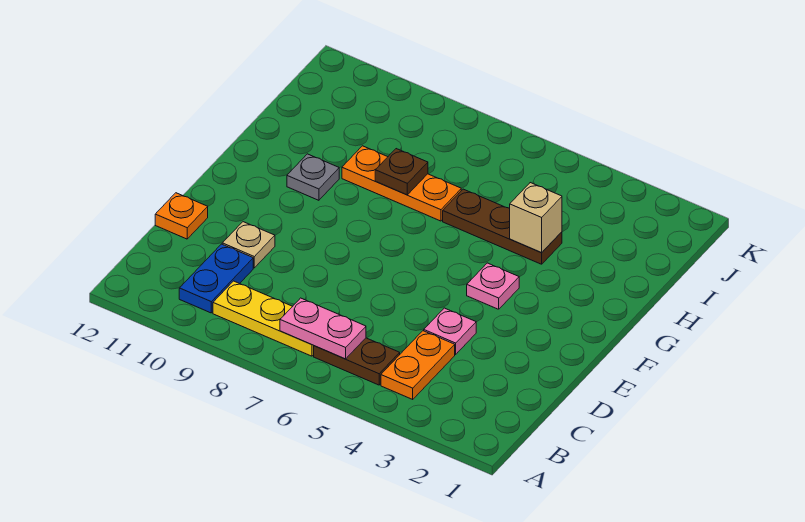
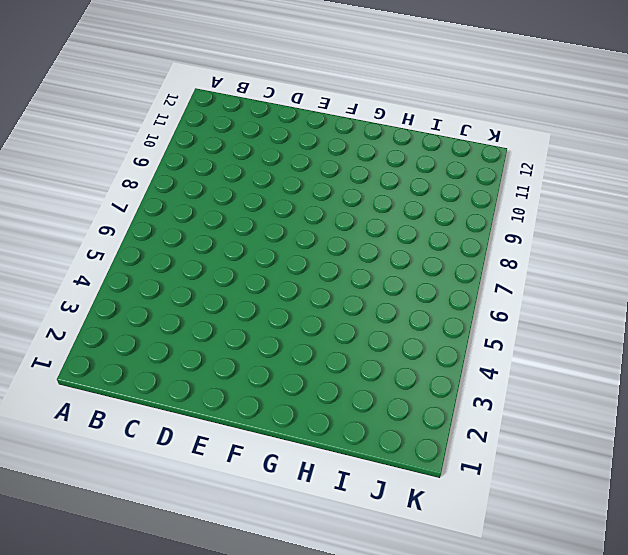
none -> orange plate B4:C4 level 1
none -> brown plate B5:B6 level 1
none -> yellow plate B7:B9 level 1

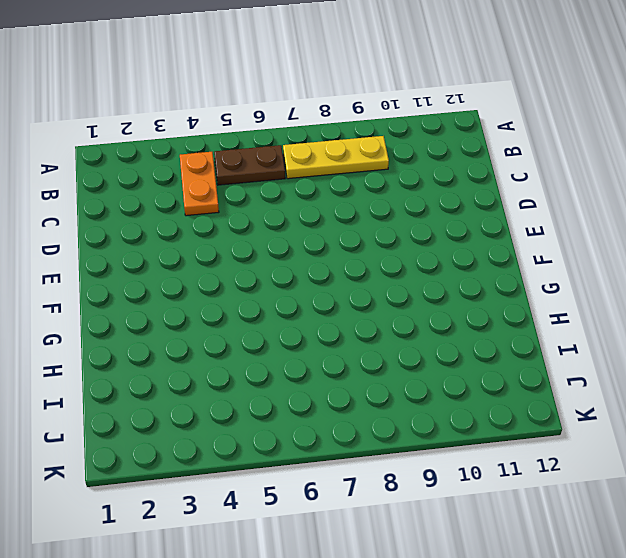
none -> blue plate B10:C10 level 1
none -> pink plate D4 level 1
none -> tan plate D10 level 1

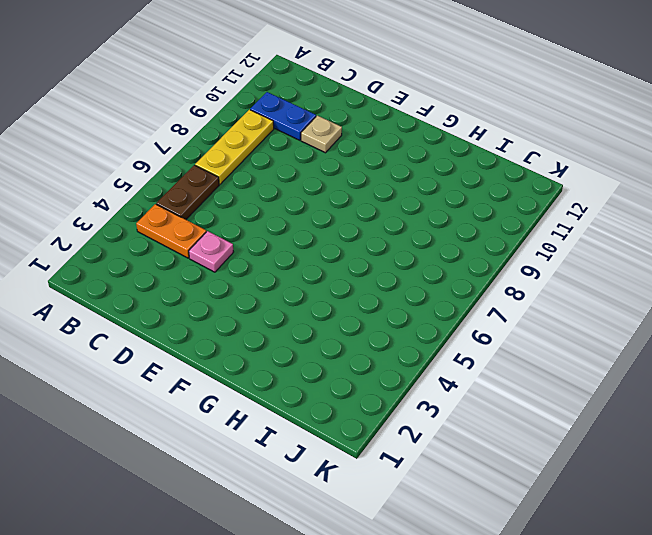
none -> orange plate D12 level 1
none -> pink plate F4 level 1
none -> grey plate G10 level 1

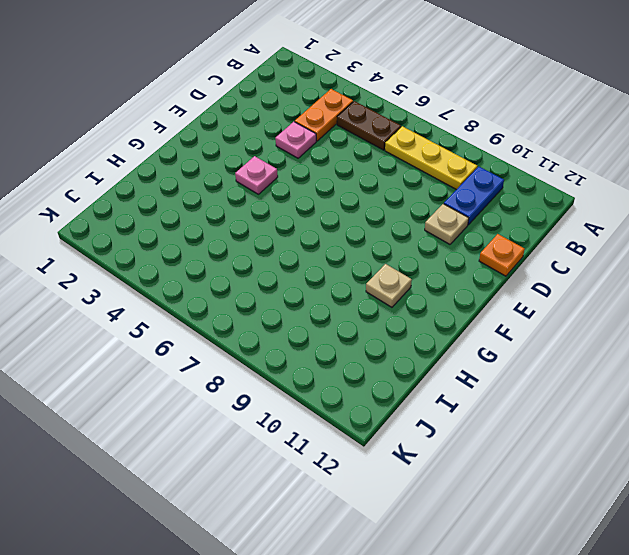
tan plate G10 level 1 -> grey plate G10 level 1
none -> brown plate H4:H6 level 1
none -> orange plate H7:H9 level 1
none -> pink plate B6:B7 level 2

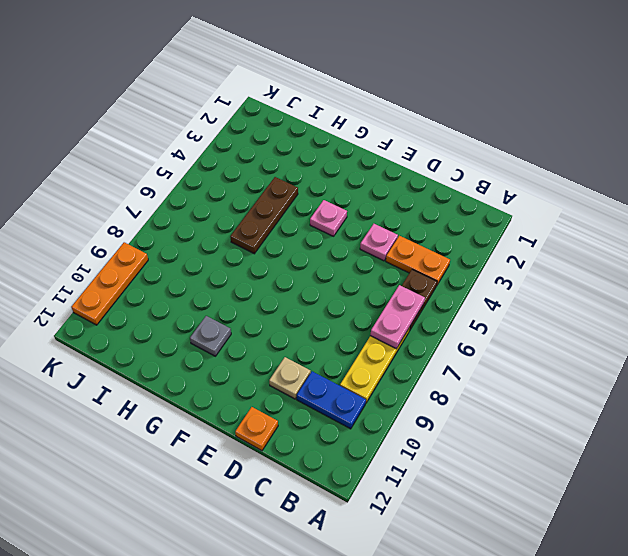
orange plate K9:K11 level 1 -> orange plate H7:H9 level 1
none -> tan brick H4 level 2
none -> brown plate H8 level 2

